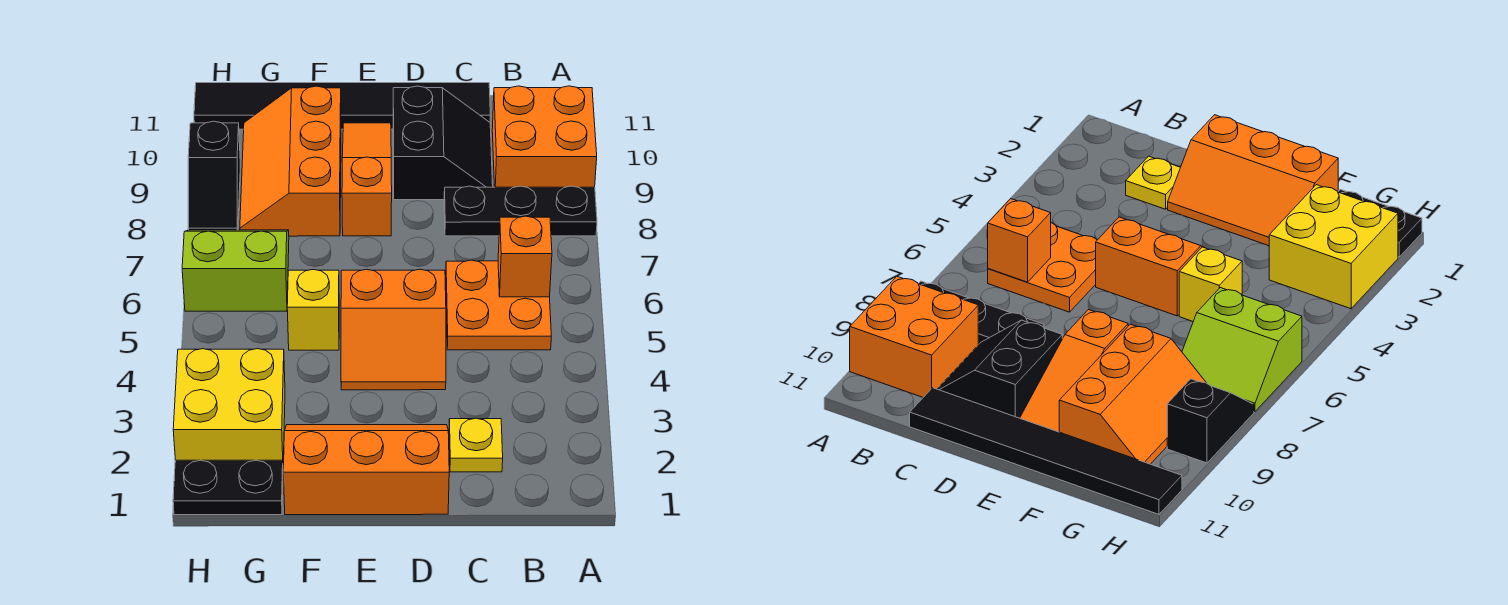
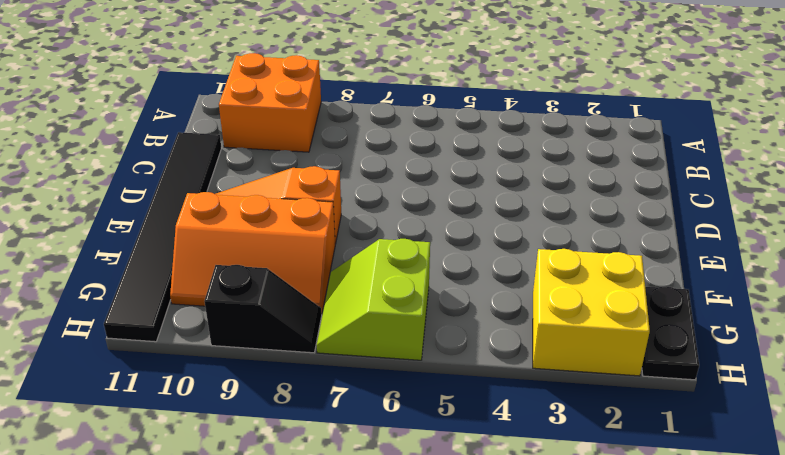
none -> black plate A8:C8 level 1
none -> orange plate B5:C6 level 1
none -> yellow plate C2 level 1

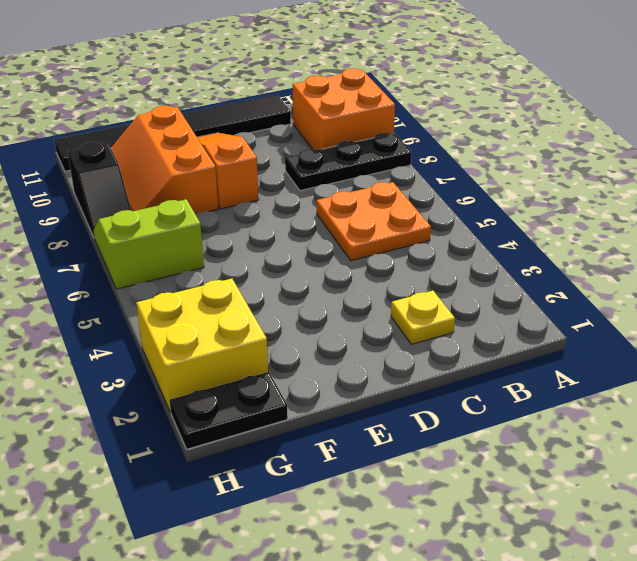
none -> black slope C9:D10 level 1 top D
none -> orange slope D1:F2 level 1 top 1
none -> orange slope D4:E5 level 1 top 5

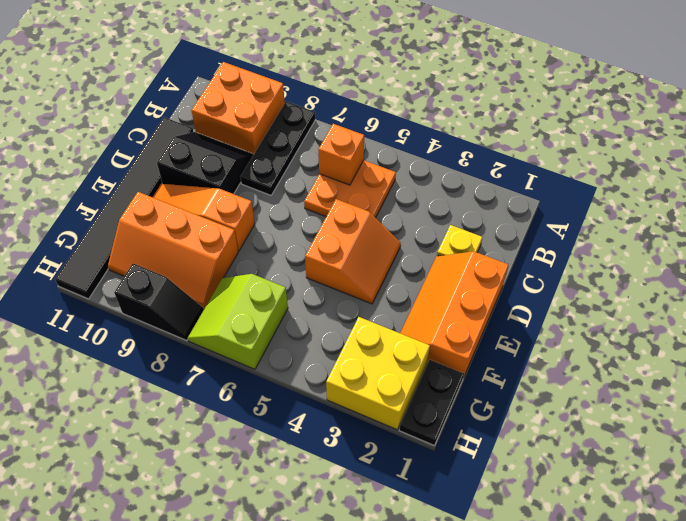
none -> yellow brick F5 level 1

